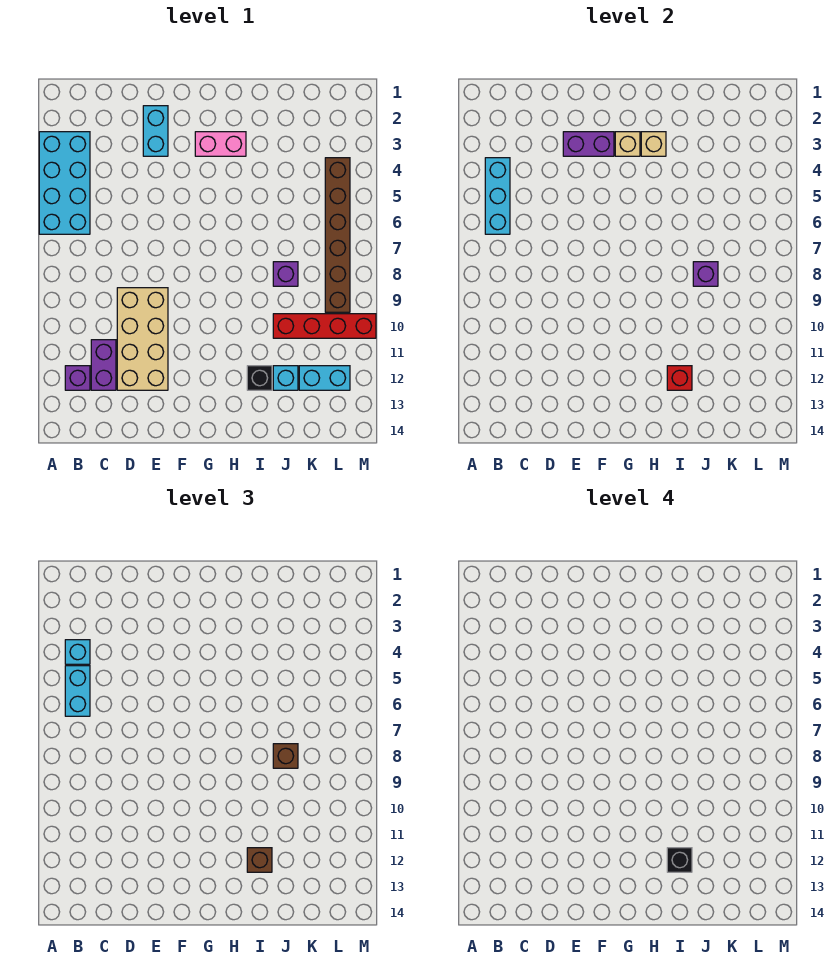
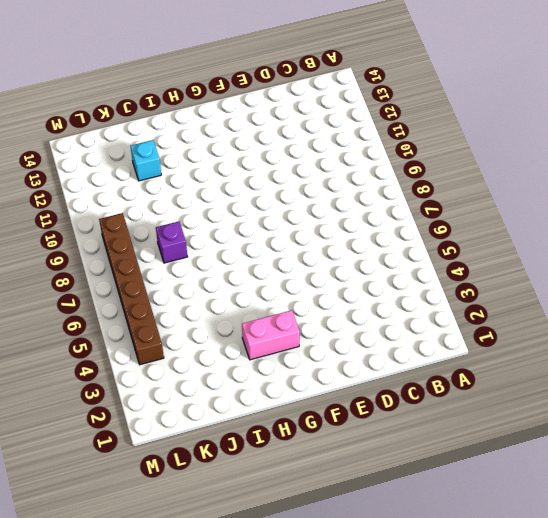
none -> cyan brick A3:B6 level 1
none -> purple brick B12 level 1
none -> purple brick C11:C12 level 1

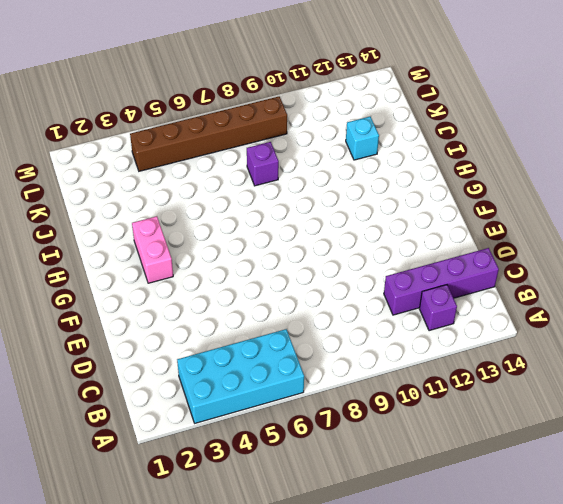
purple brick C11:C14 level 1 -> purple brick C11:C12 level 1
none -> tan brick D9:E12 level 1
none -> cyan brick E2:E3 level 1
none -> black brick I12 level 1

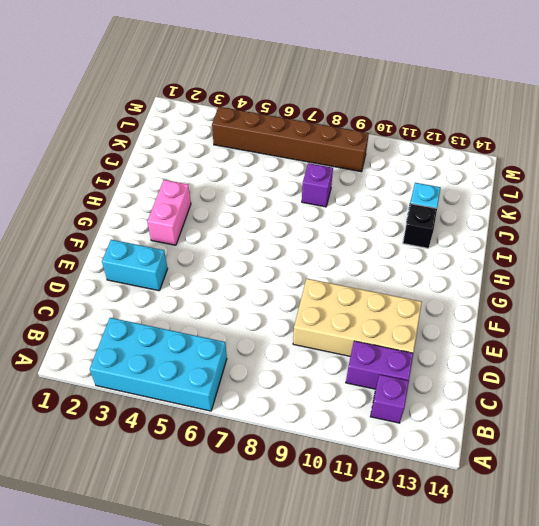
none -> red brick J10:M10 level 1
none -> cyan brick K12:L12 level 1
none -> cyan brick B4:B6 level 2

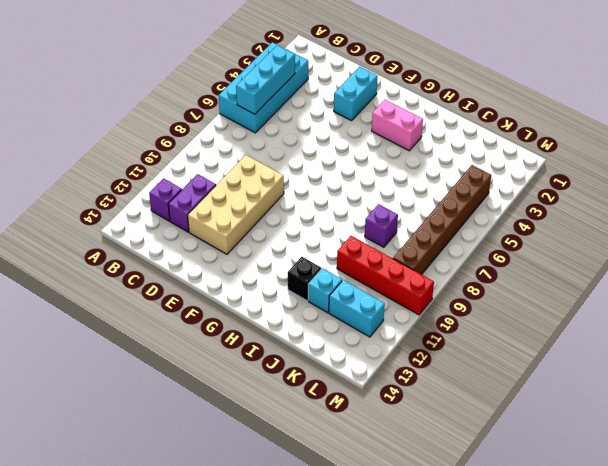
none -> purple brick E3:F3 level 2
none -> tan brick G3 level 2
none -> tan brick H3 level 2

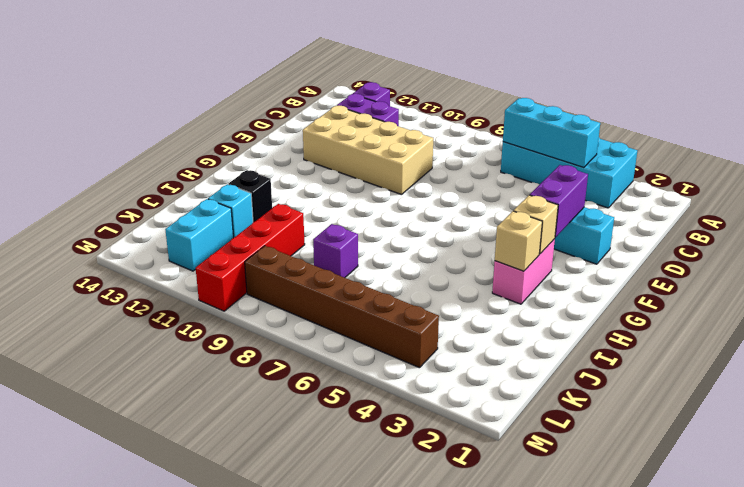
none -> red brick I12 level 2
none -> purple brick J8 level 2
none -> cyan brick B4 level 3

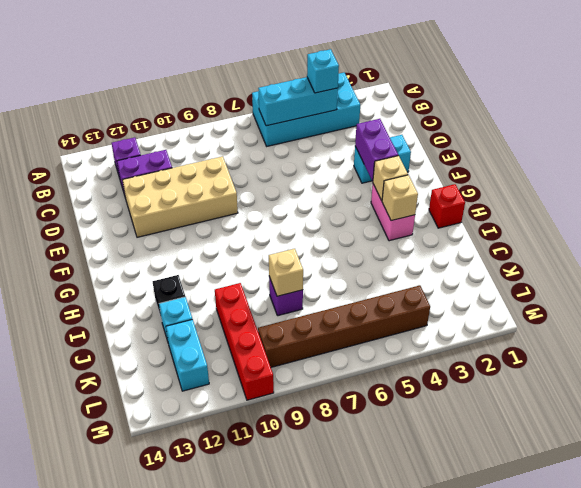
red brick H1 level 1 -> red brick I12 level 2
tan brick J8 level 2 -> purple brick J8 level 2
none -> cyan brick B5:B6 level 3
none -> brown brick I12 level 3
none -> brown brick J8 level 3

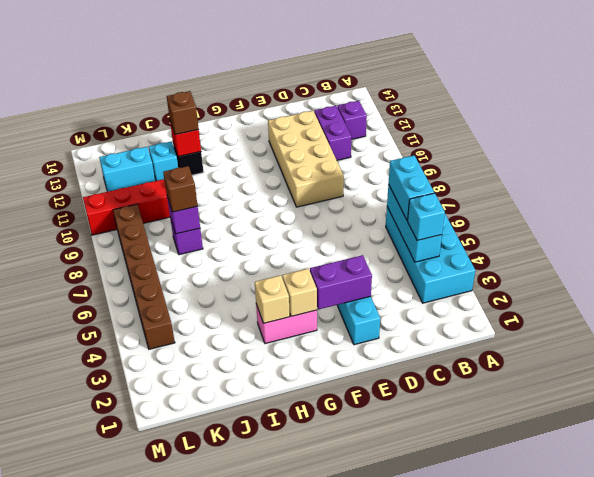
none -> black brick I12 level 4

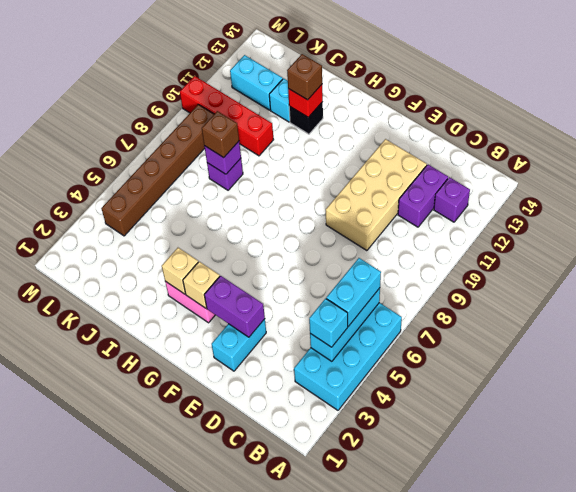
none -> black brick I12 level 4

